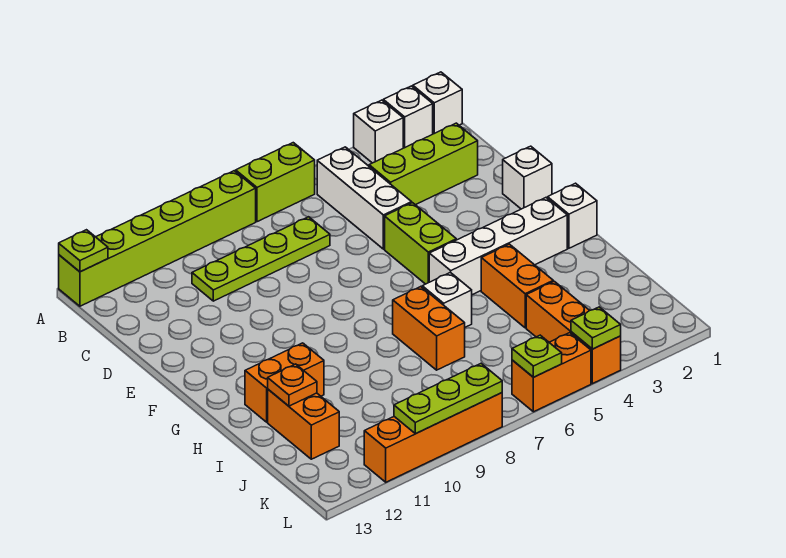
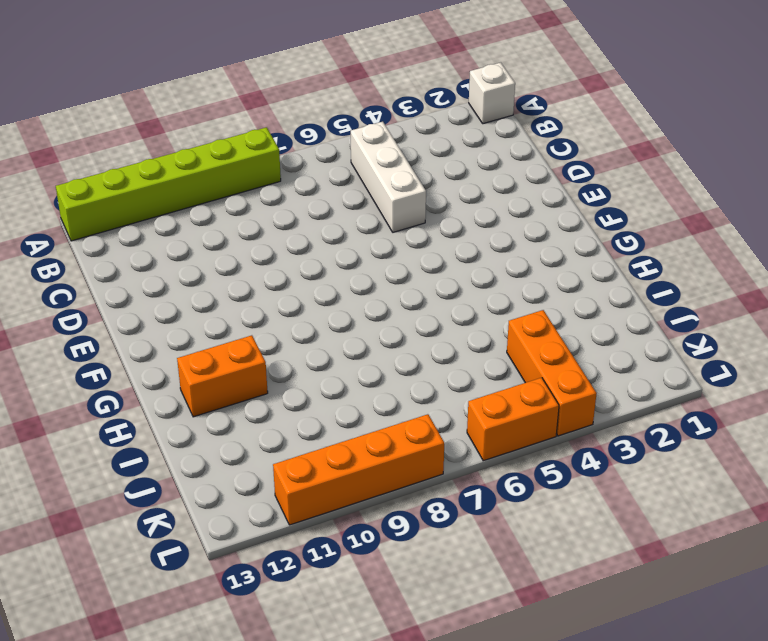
none -> white brick A2 level 1
none -> white brick A3 level 1
none -> lime brick A6:A7 level 1

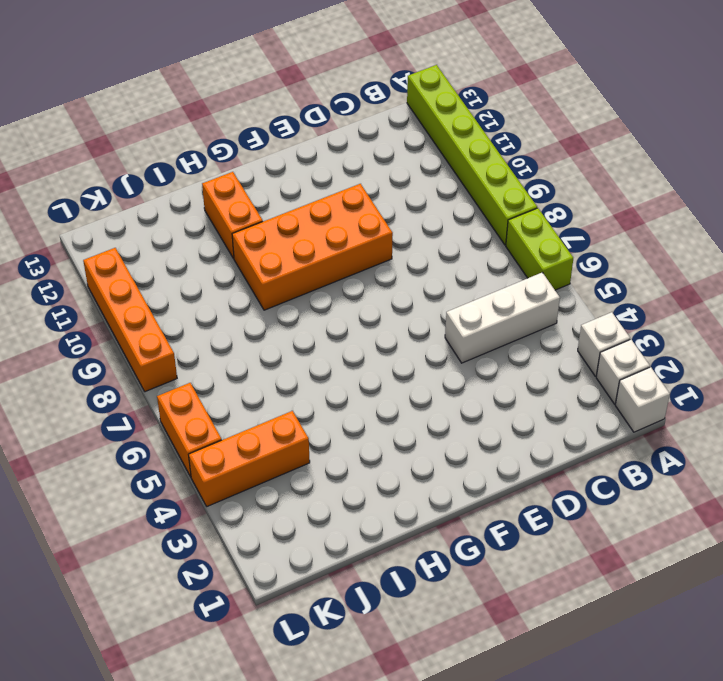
orange brick E9:H10 level 1 -> none
none -> lime brick C2:C4 level 1
none -> lime plate C7:C10 level 1
none -> white brick E1 level 1

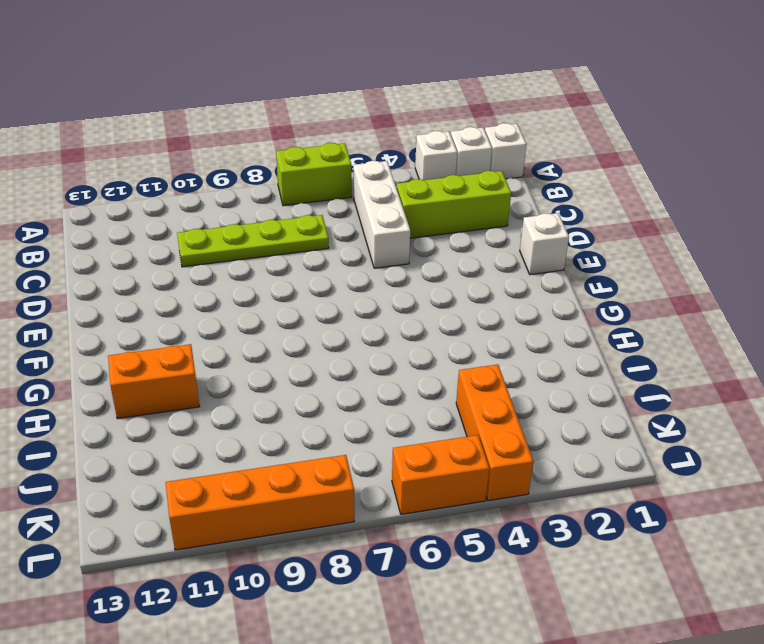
none -> lime brick A8:A13 level 1
none -> lime brick E5:F5 level 1
none -> white brick G1 level 1

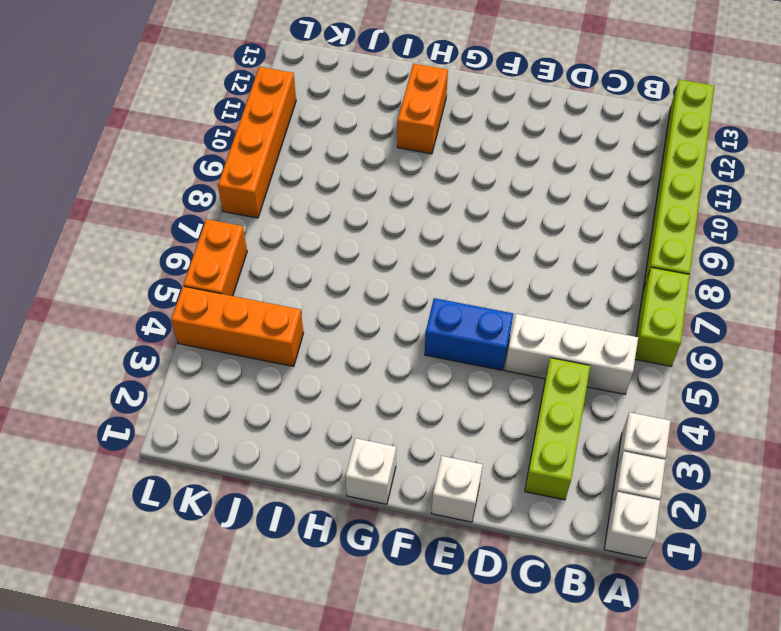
blue brick E5:F5 level 1 -> lime brick E5:F5 level 1
none -> lime plate C7:C10 level 1
none -> white brick G2:G5 level 1
none -> orange brick H4:I4 level 1

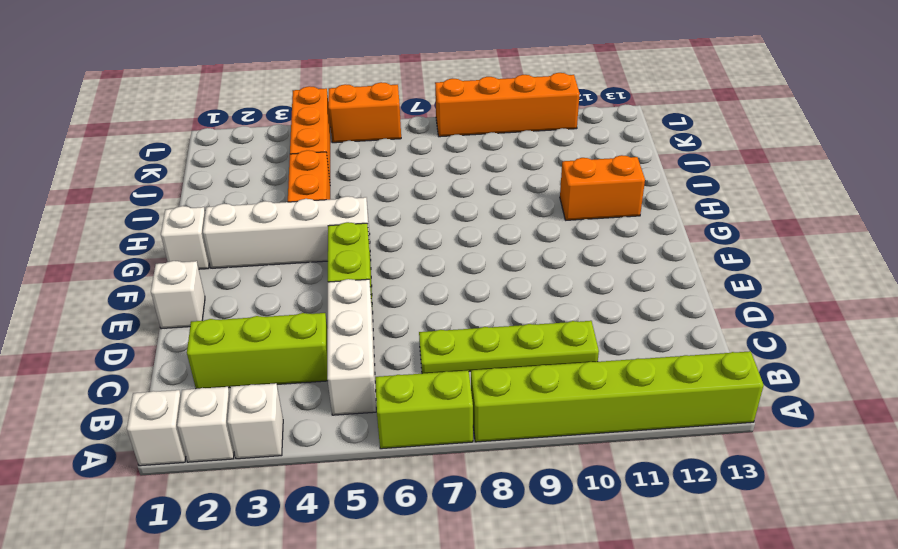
none -> white brick H6 level 1
none -> orange brick H7:I7 level 1
none -> orange brick I12:J12 level 1

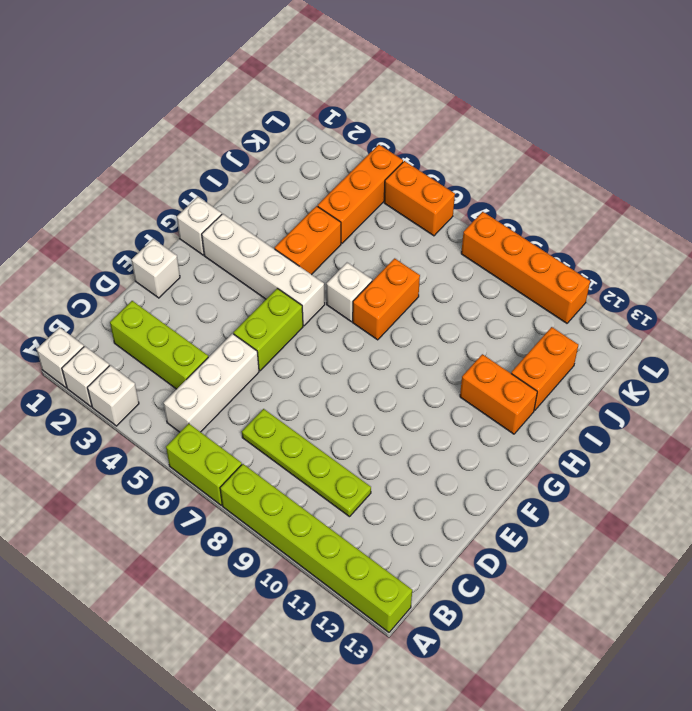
none -> lime plate A13 level 2
none -> orange plate I12 level 2
none -> lime plate L4 level 2

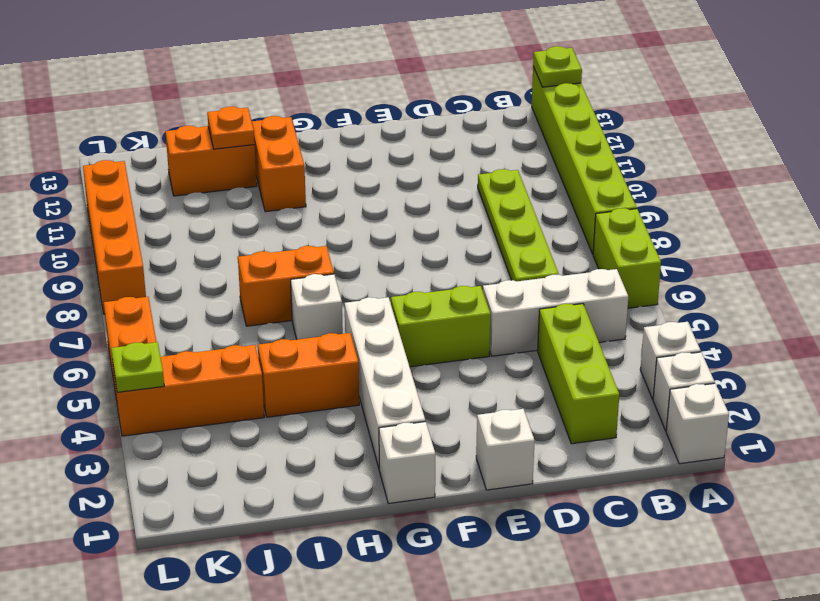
none -> lime plate L6 level 2
none -> lime plate L8:L10 level 2

